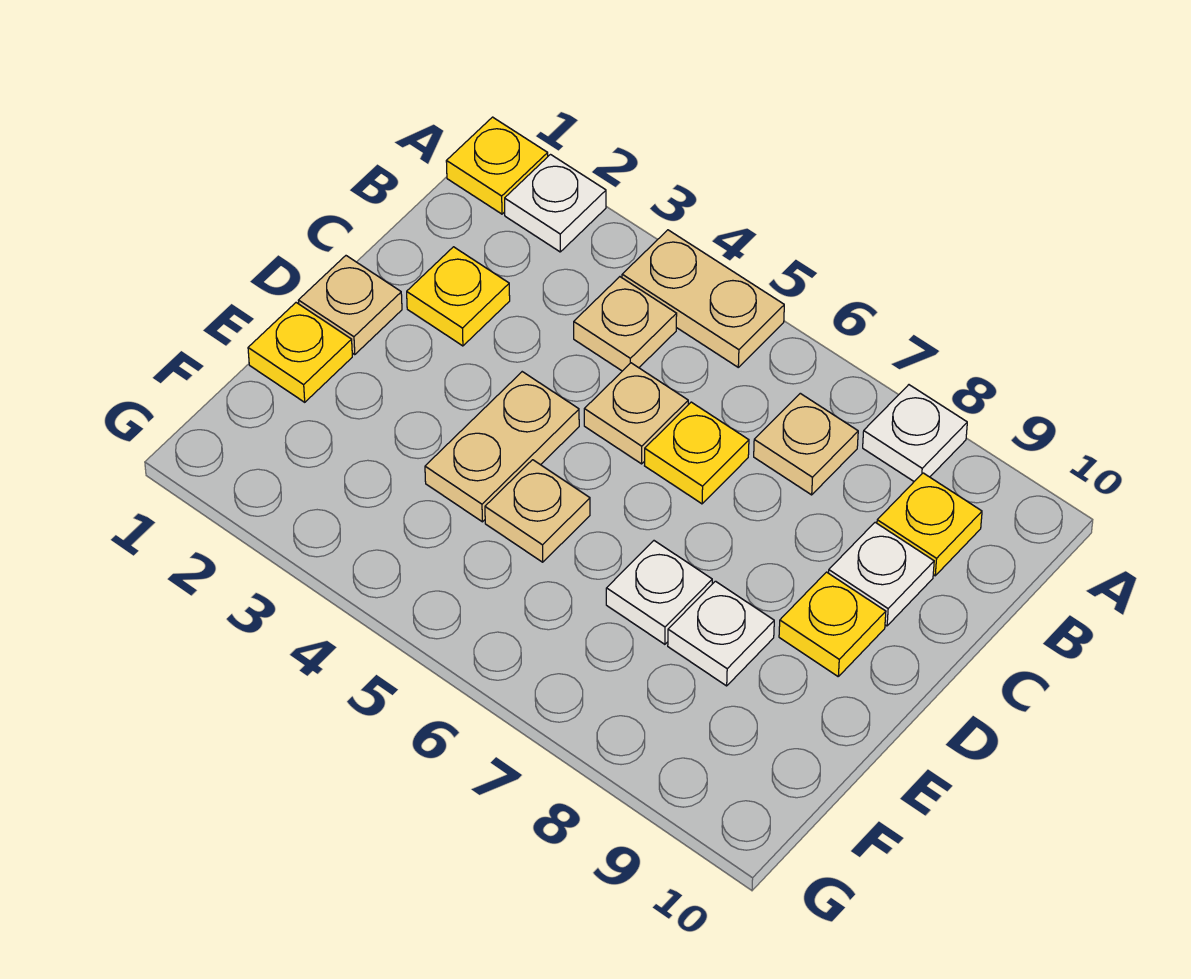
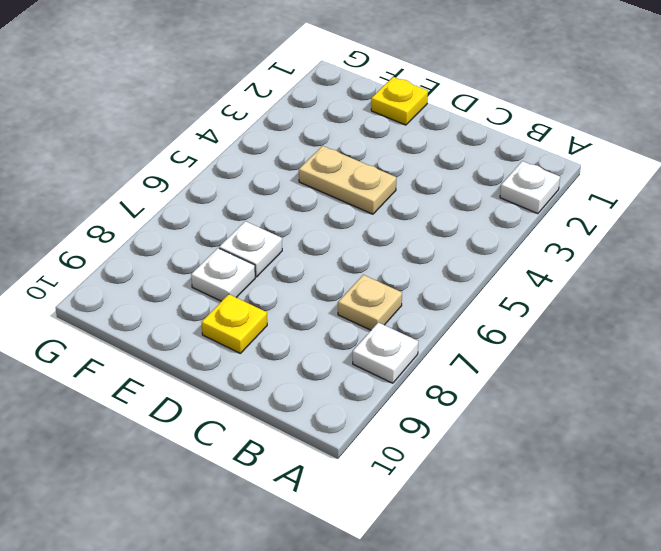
none -> yellow plate A1 level 1
none -> tan plate A4:A5 level 1
none -> tan plate B4 level 1

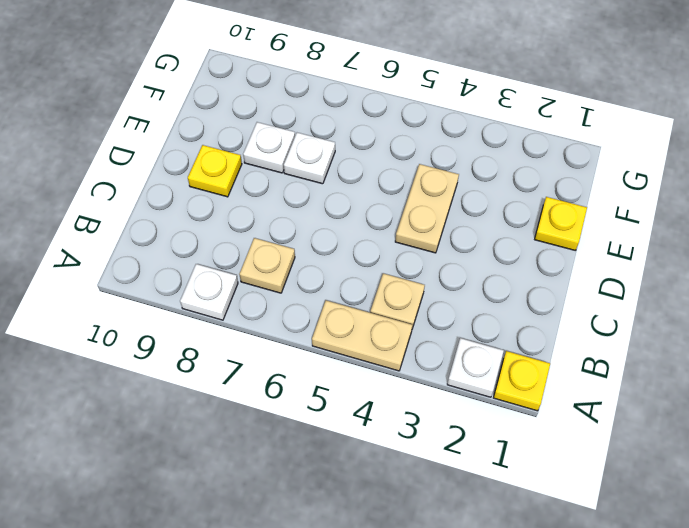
none -> yellow plate B9 level 1
none -> yellow plate C2 level 1
none -> tan plate C5 level 1

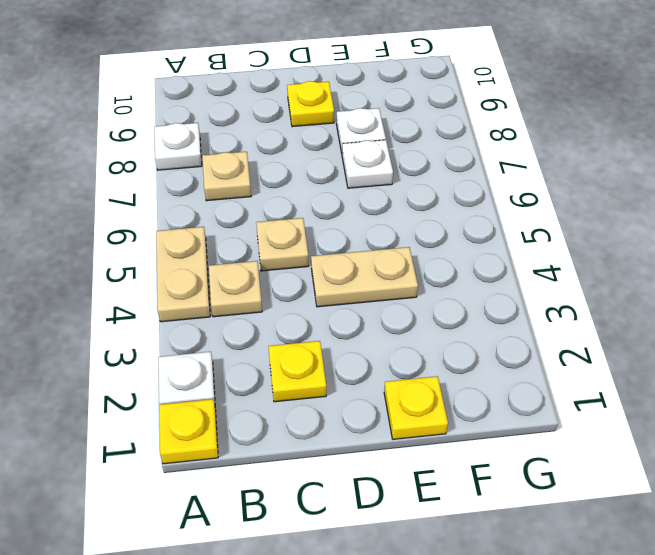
none -> yellow plate B9 level 1
none -> yellow plate C6 level 1
none -> white plate C9 level 1

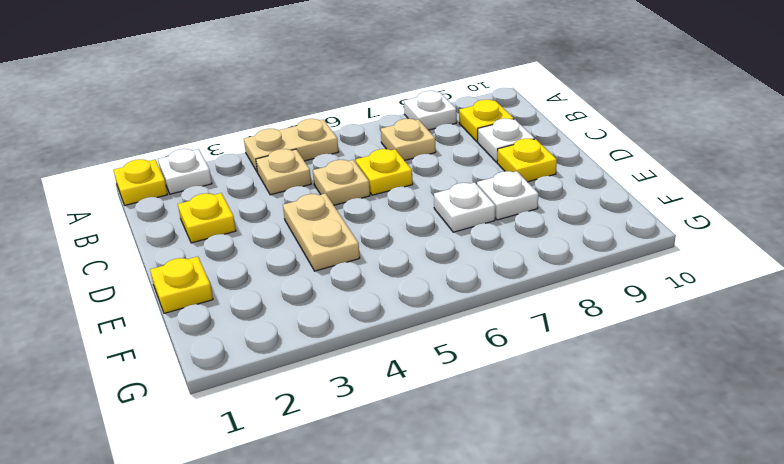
none -> tan plate D1 level 1
none -> tan plate E5 level 1

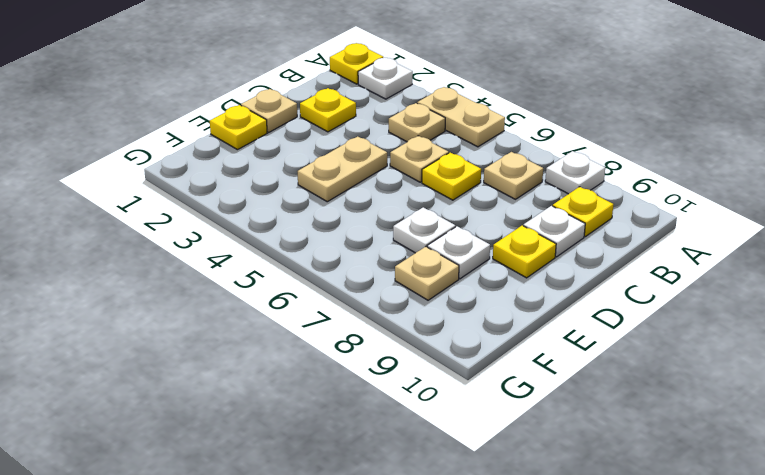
tan plate F8 level 1 -> tan plate E5 level 1

